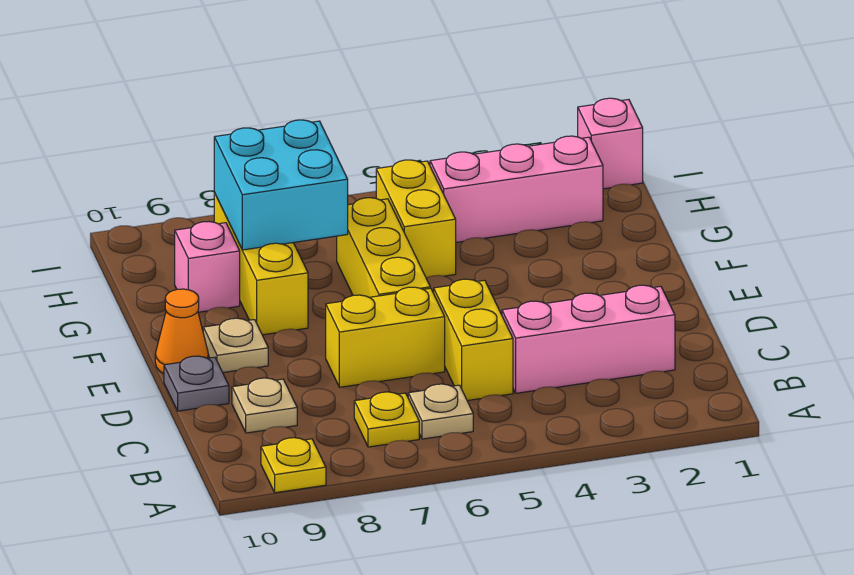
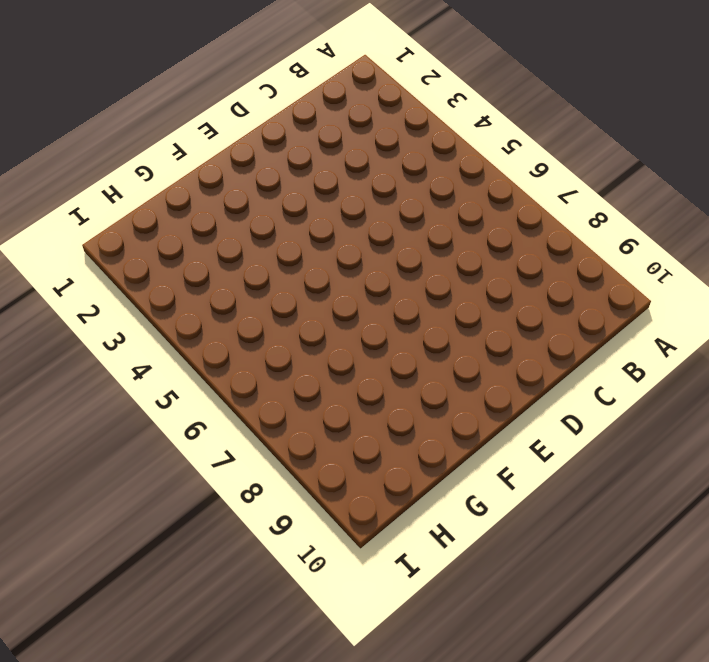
none -> yellow plate A9 level 1
none -> tan plate B6 level 1
none -> yellow plate B7 level 1

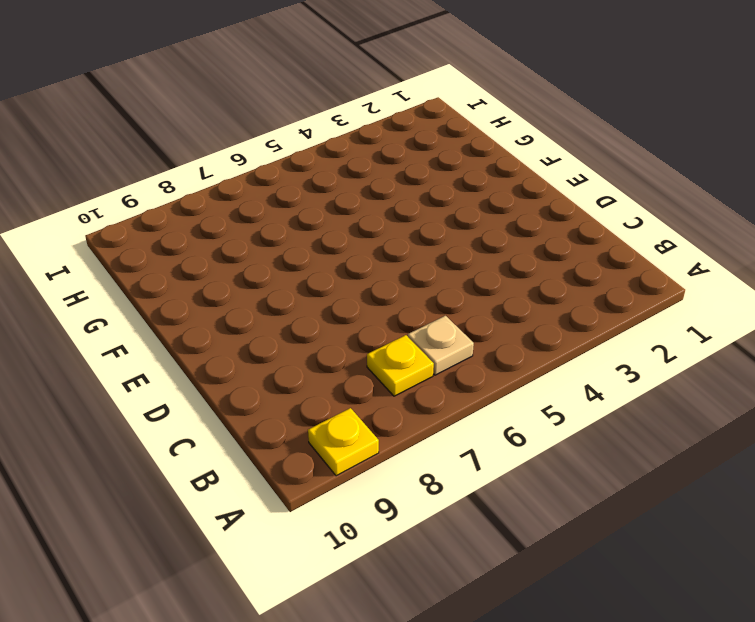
none -> pink brick C2:C4 level 1
none -> yellow brick C5:D5 level 1
none -> tan plate C9 level 1

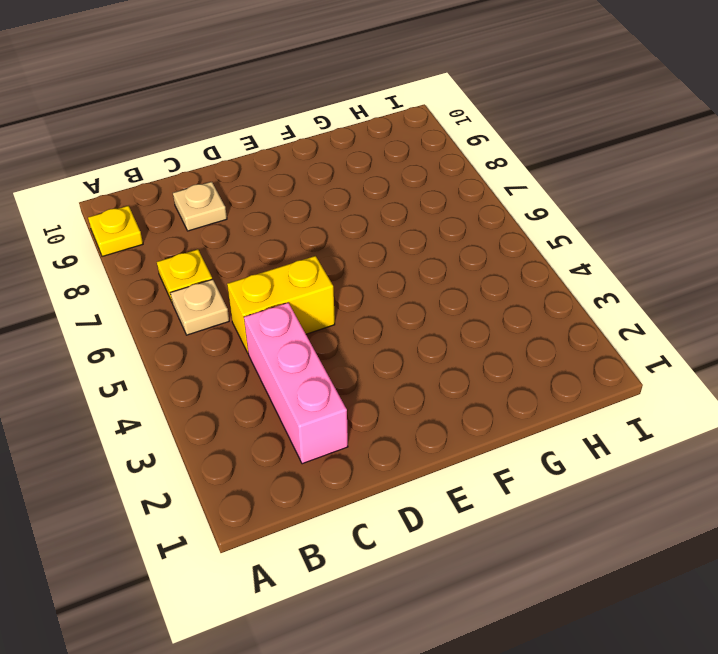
none -> yellow brick D6:D7 level 1
none -> grey plate D10 level 1
none -> yellow brick E6:G6 level 1

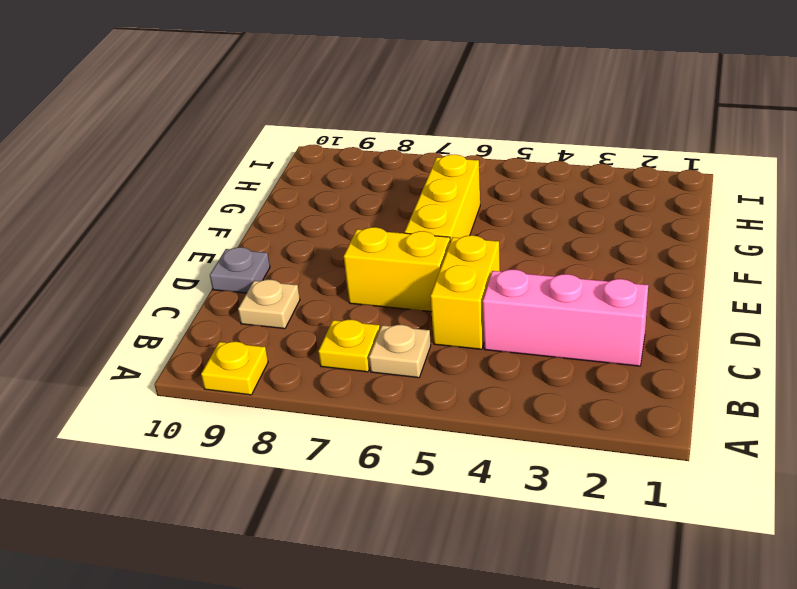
none -> tan plate E9 level 1
none -> orange cone E10 level 1
none -> yellow brick F8:H8 level 1

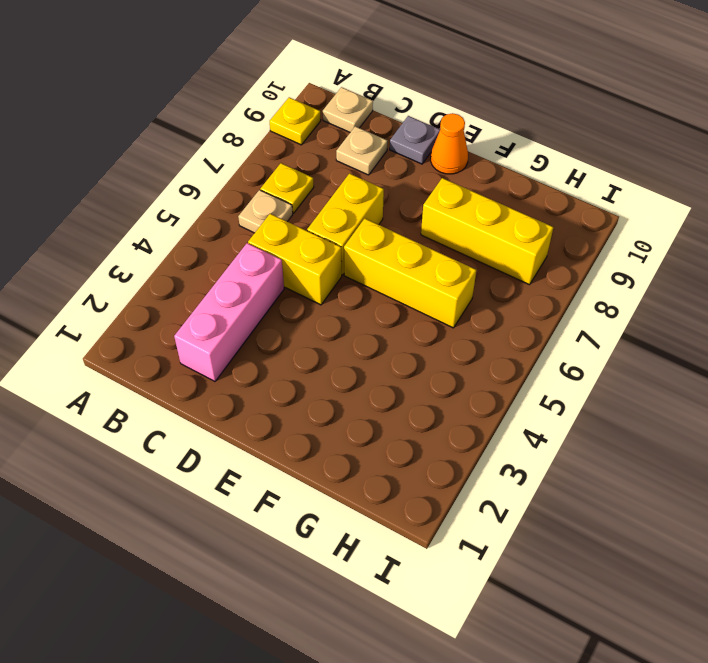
tan plate B10 level 1 -> tan plate E9 level 1
none -> yellow brick G5:H5 level 1
none -> pink brick G9 level 1
none -> pink brick H2:H4 level 1

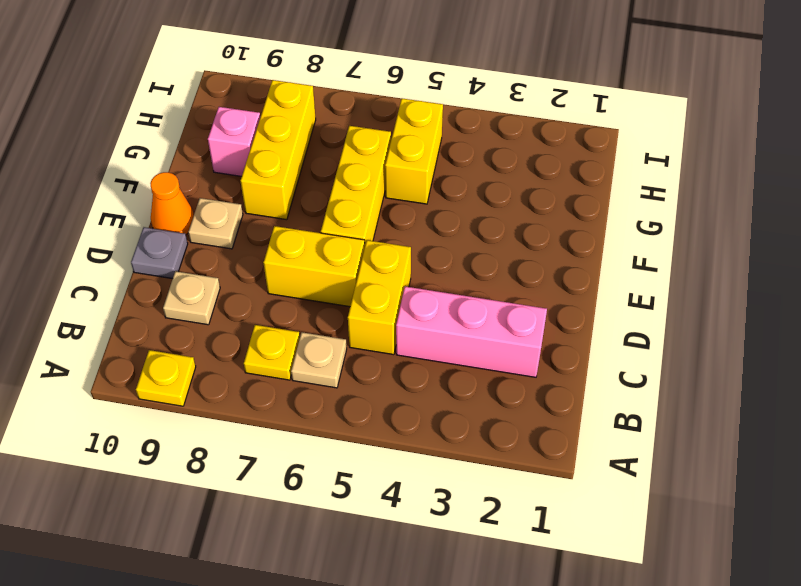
none -> pink brick H2:H4 level 1
none -> pink brick I1 level 1
none -> cyan brick G7:H8 level 2

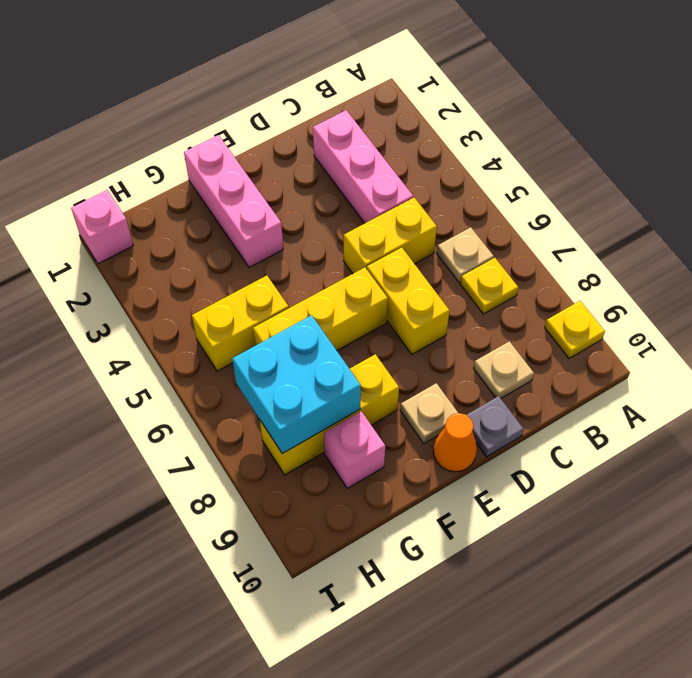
pink brick F1:F3 level 1 -> pink brick H2:H4 level 1

